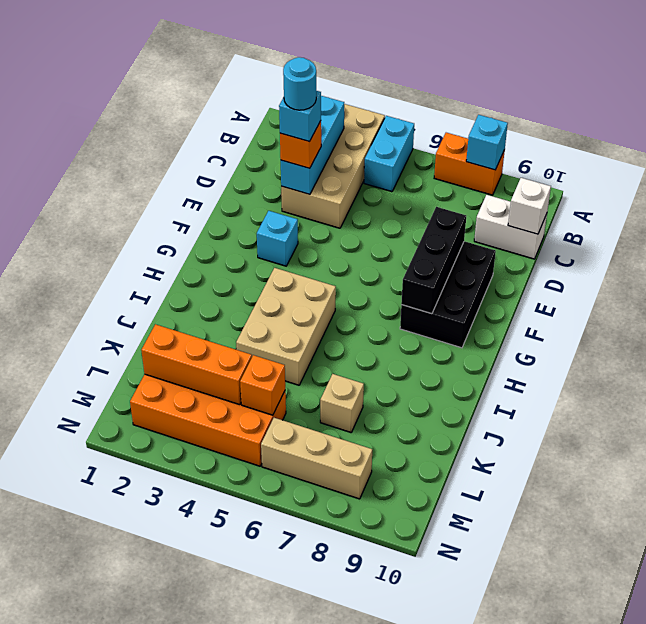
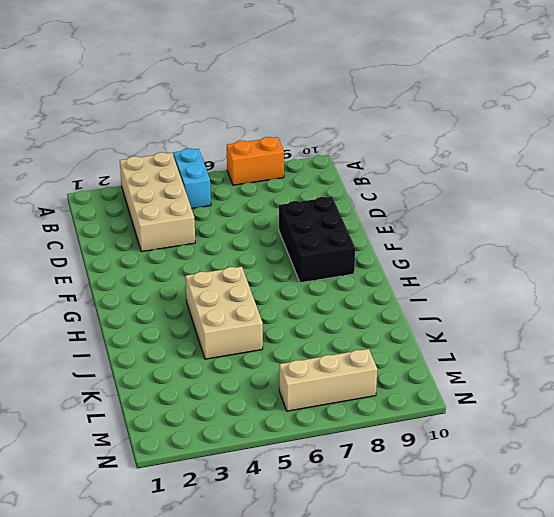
none -> white brick C9:C10 level 1
none -> cyan brick F3 level 1
none -> tan brick K7 level 1

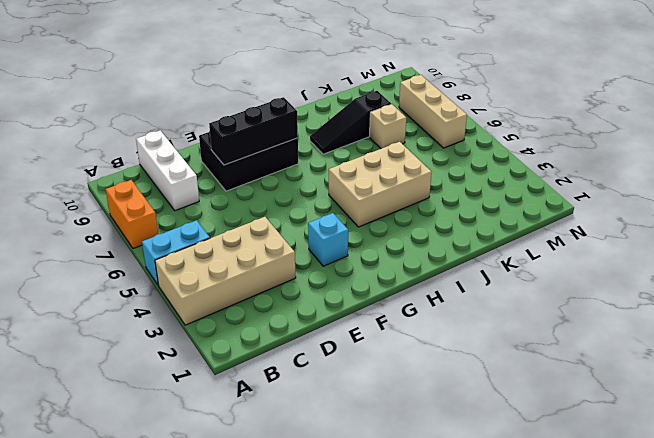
white brick C8:C10 level 1 -> white brick C9:C10 level 1
black slope I8:K8 level 1 top K -> none
none -> orange brick L2:M5 level 1
none -> cyan brick A8 level 2
none -> cyan brick B3:D3 level 2

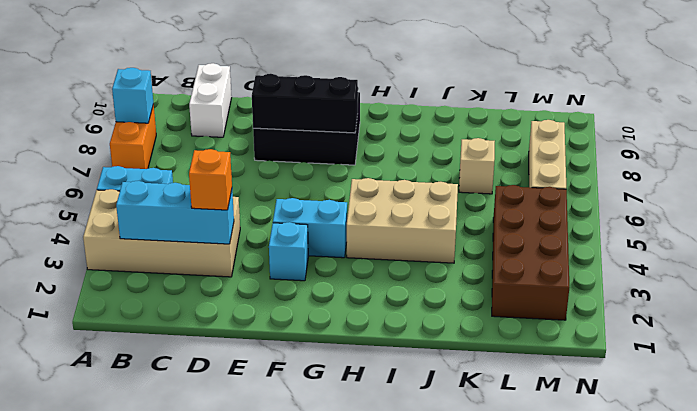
cyan brick F4:G4 level 1 -> none
brown brick L2:M5 level 1 -> orange brick L2:M5 level 1
none -> white brick C10 level 2
none -> orange brick L2:L4 level 2
none -> orange brick L5 level 2

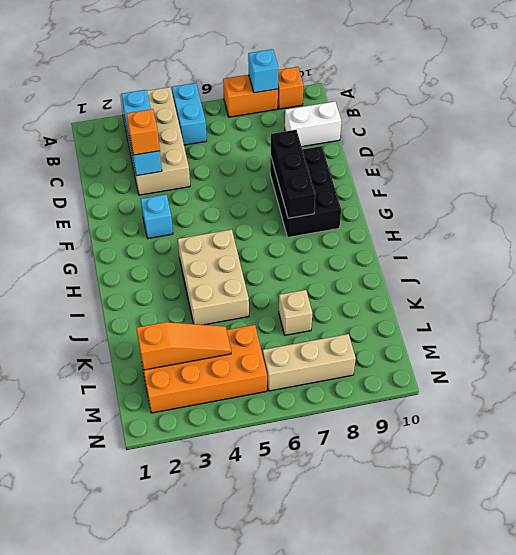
orange brick A9 level 1 -> orange brick L5 level 2
orange slope L2:L4 level 2 top 2 -> orange brick L2:L4 level 2
none -> white brick C10 level 2
none -> cyan brick D3 level 4
none -> cyan round brick D3 level 5

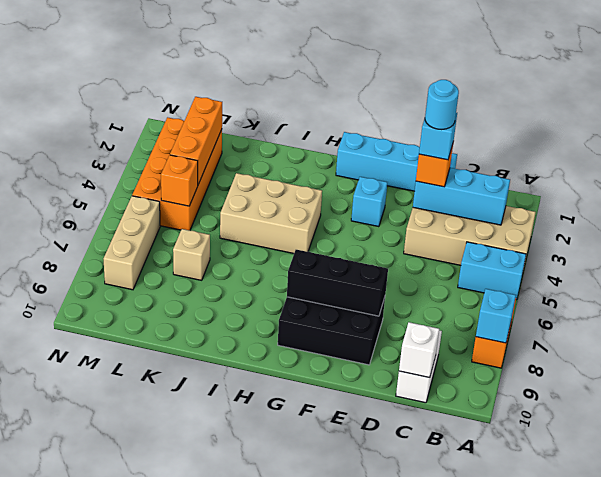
cyan brick D1:G1 level 1 -> none

